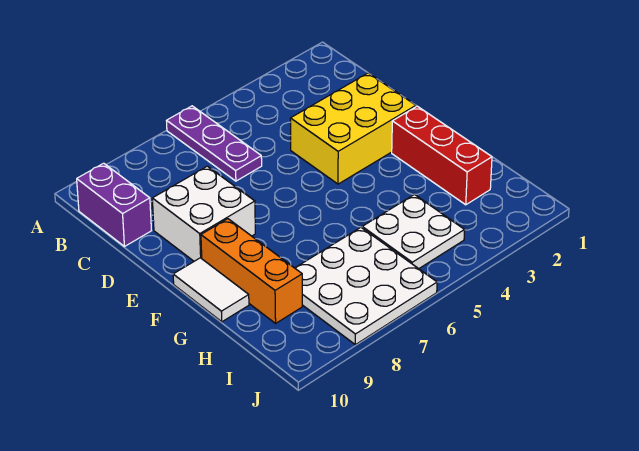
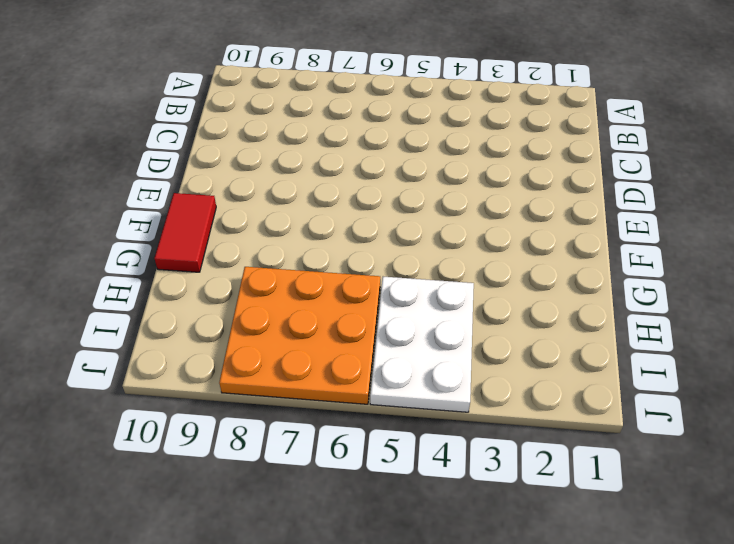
red tile F10:G10 level 1 -> white tile F10:G10 level 1
white plate H4:J5 level 1 -> white plate H4:I5 level 1
orange plate H6:J8 level 1 -> white plate H6:J8 level 1
none -> purple plate A6:C6 level 1
none -> purple brick B10:C10 level 1

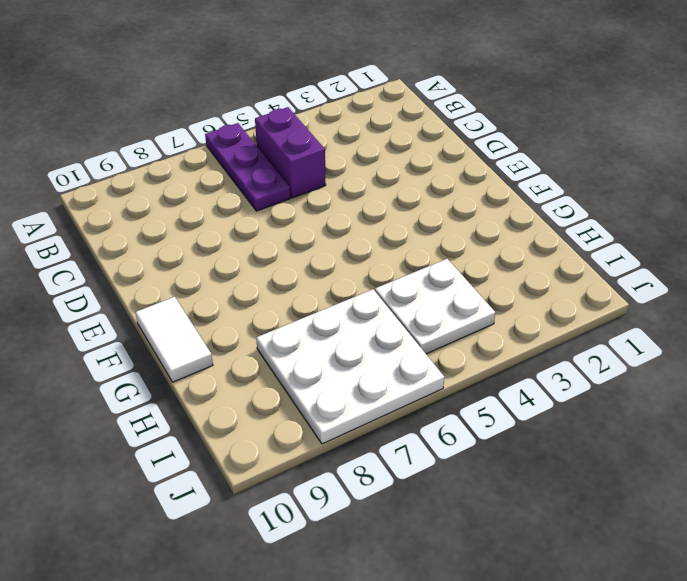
purple brick B5:C5 level 1 -> purple brick B10:C10 level 1
none -> yellow brick D2:E4 level 1
none -> white brick D8:E9 level 1

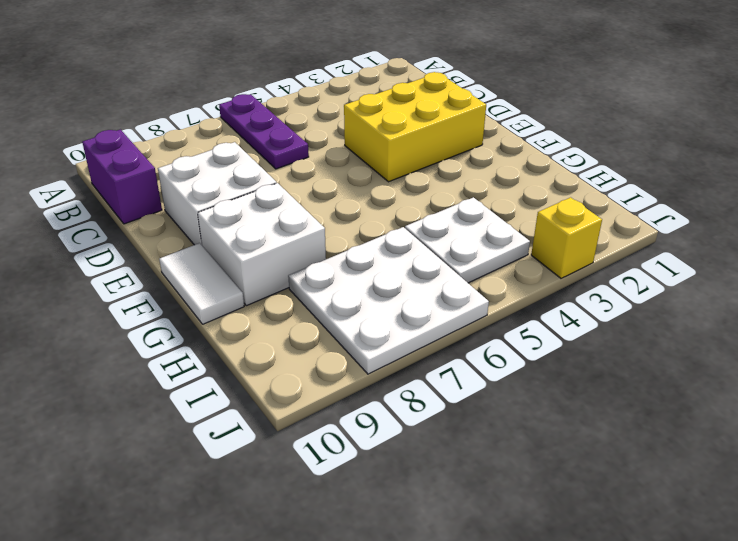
white brick F8:G9 level 1 -> orange brick F9:H9 level 1
yellow brick J3 level 1 -> none
none -> red brick F2:H2 level 1

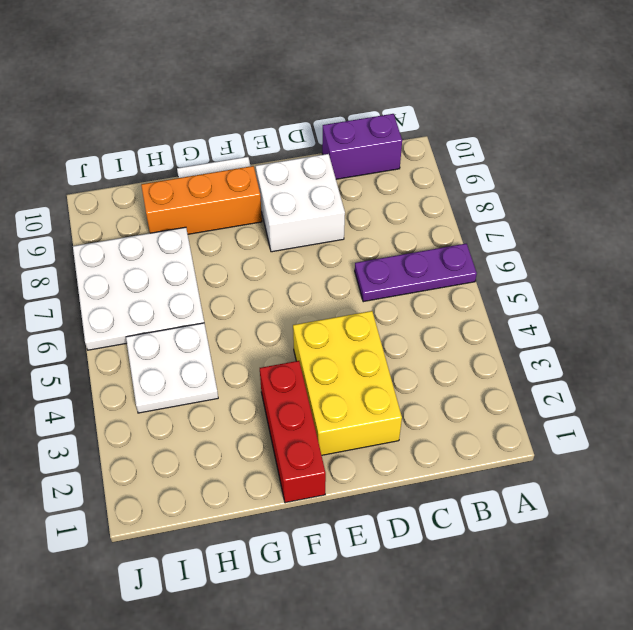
red brick F1:F3 level 1 -> red brick F2:H2 level 1

